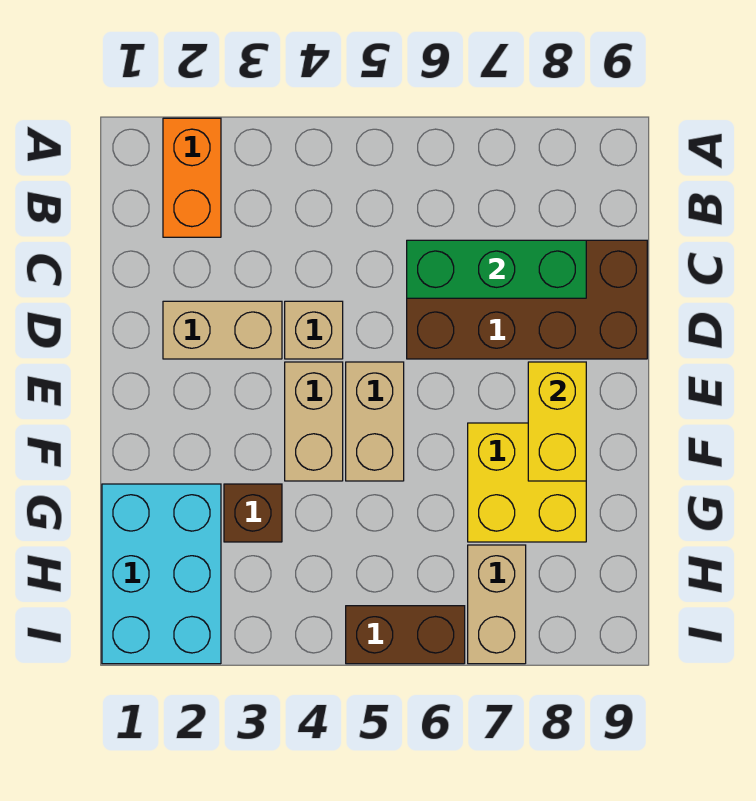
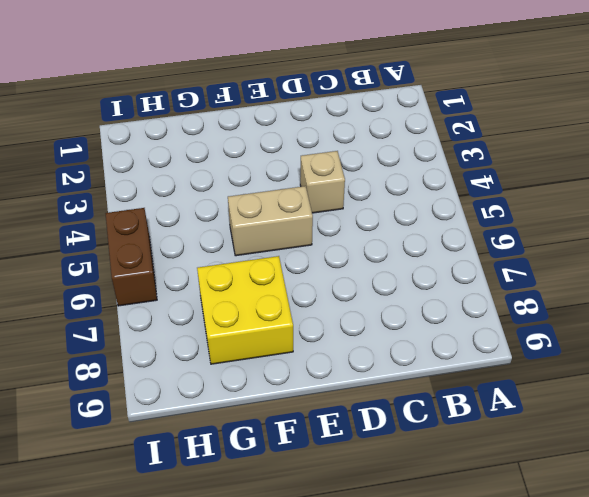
none -> orange brick A2:B2 level 1
none -> brown brick C6:D9 level 1
none -> tan brick D2:D3 level 1

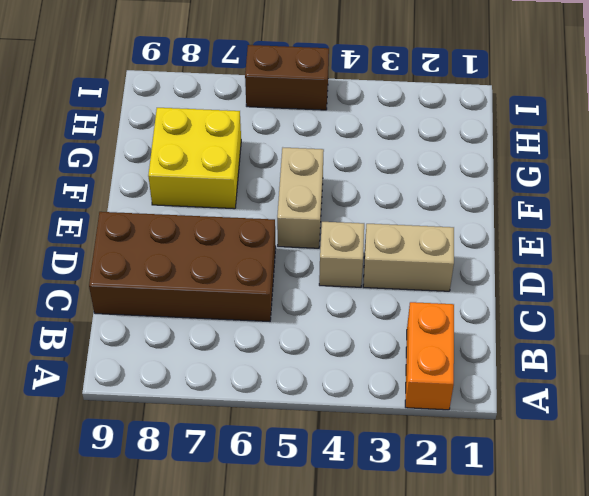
none -> tan brick E4:F4 level 1
none -> cyan brick G1:I2 level 1
none -> brown brick G3 level 1

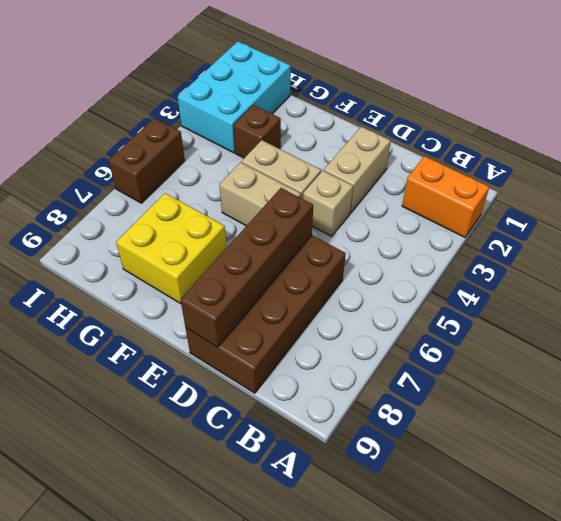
brown brick D6:D9 level 2 -> none
cyan brick H1:I3 level 1 -> cyan brick G1:I2 level 1
none -> tan brick H7:I7 level 1
none -> green brick C6:C8 level 2
none -> yellow brick E8:F8 level 2

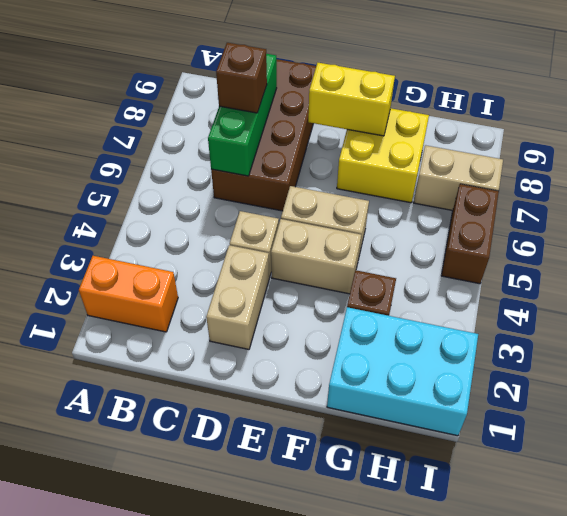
brown brick C7 level 3 -> none

